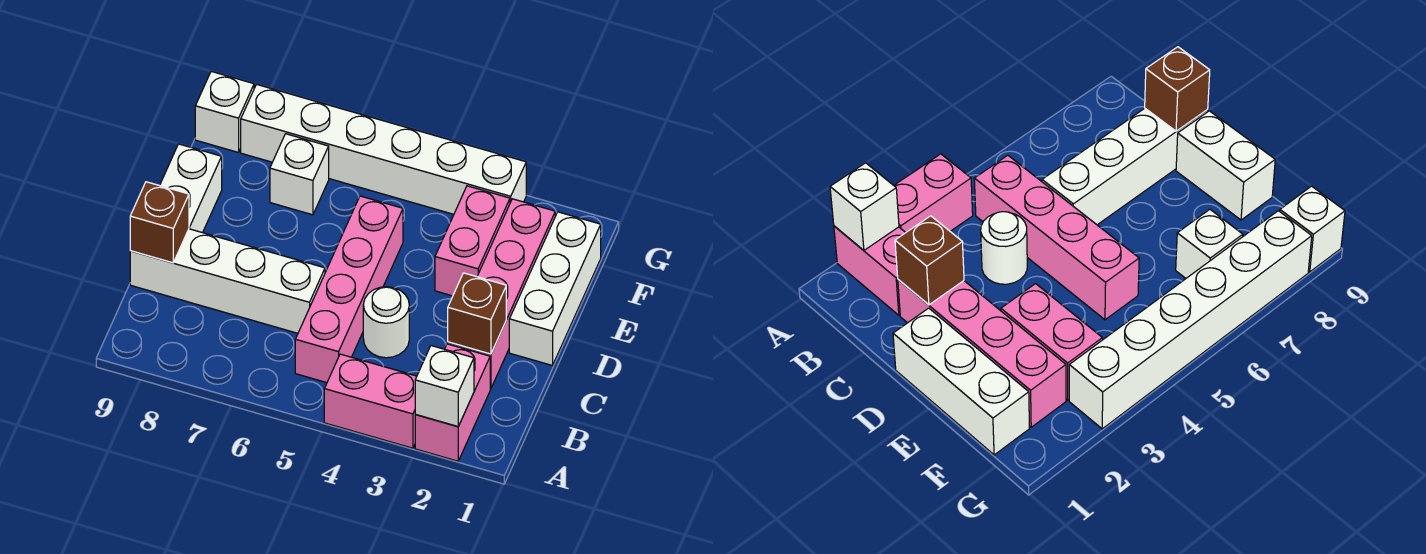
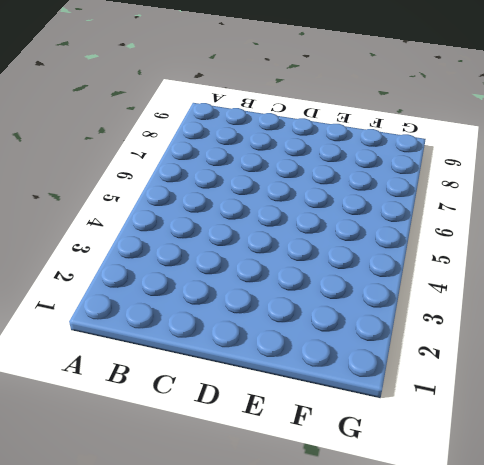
none -> pink brick A2:B2 level 1
none -> pink brick A3:A4 level 1
none -> pink brick B5:E5 level 1

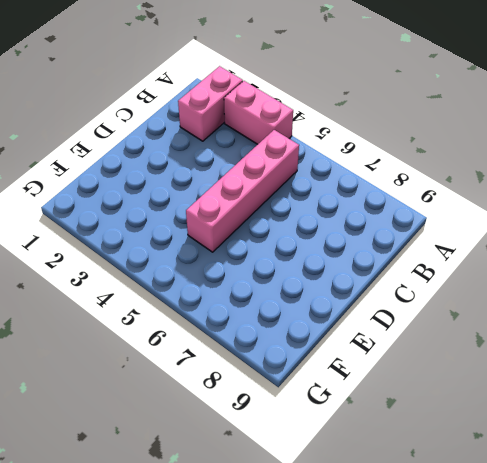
none -> pink brick C2:F2 level 1
none -> white round brick C4 level 1
none -> white brick C6:C9 level 1

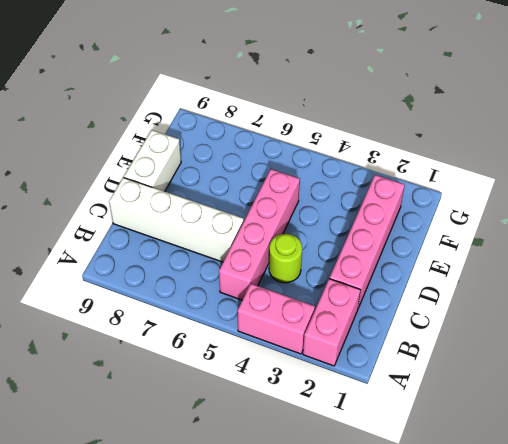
lime round brick C4 level 1 -> white round brick C4 level 1
none -> white brick D1:F1 level 1
none -> pink brick E3:F3 level 1
none -> white brick F7 level 1

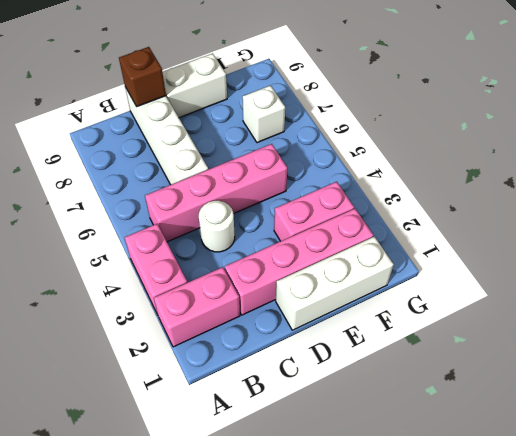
none -> white brick G3:G8 level 1
none -> white brick G9 level 1
none -> white brick A2 level 2

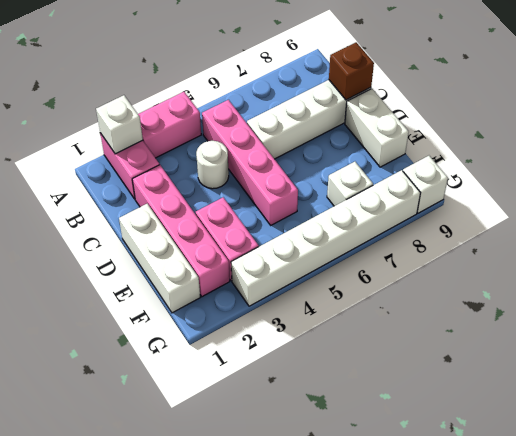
none -> brown brick C2 level 2

